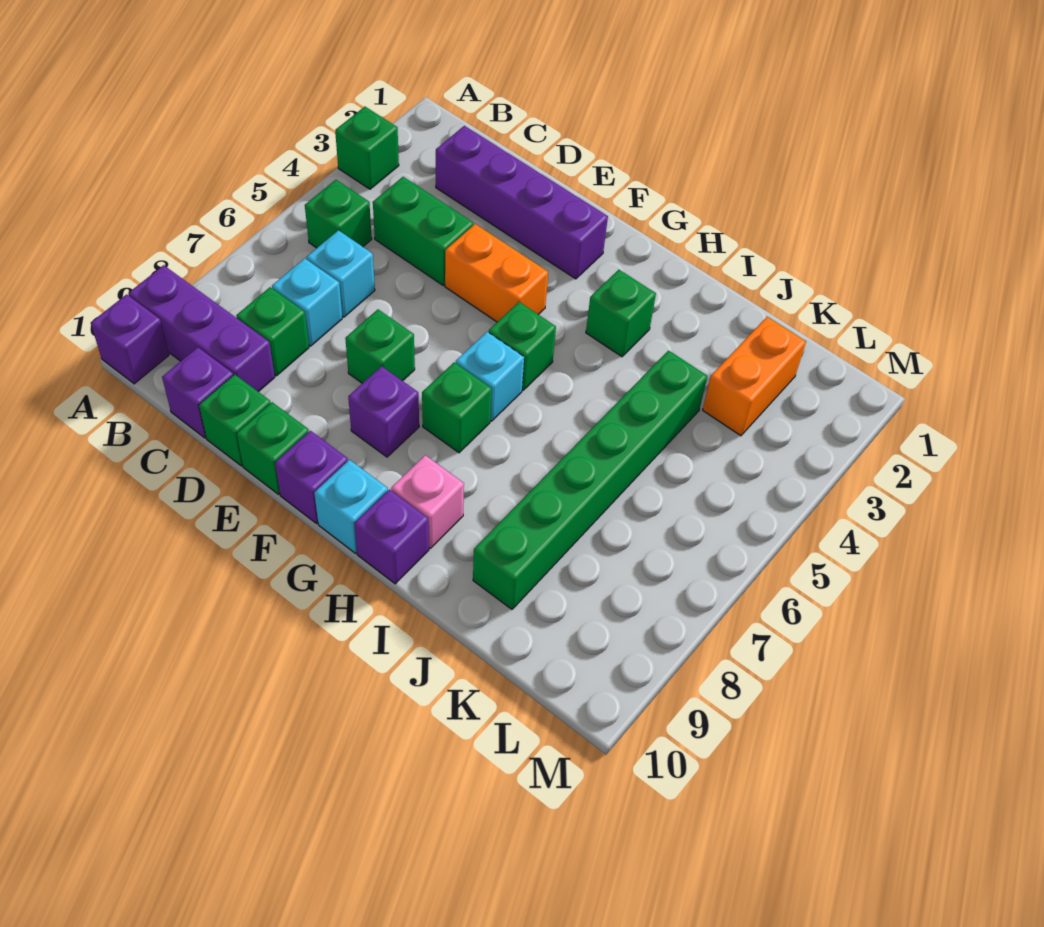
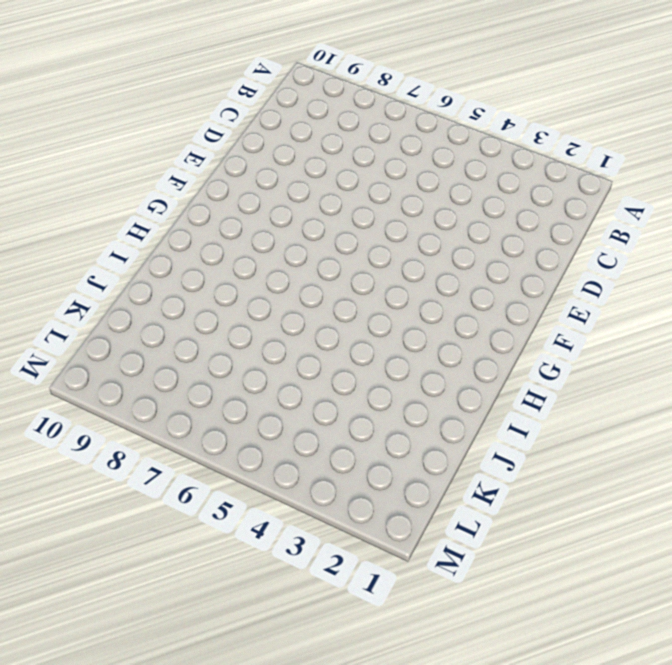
none -> green brick A3 level 1
none -> purple brick A9:C9 level 1
none -> purple brick A10 level 1

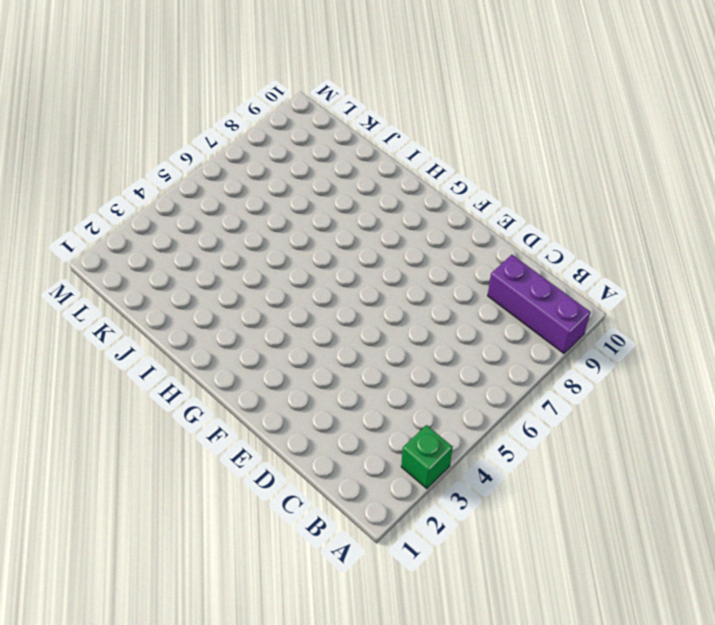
none -> purple brick A10 level 1
none -> green brick B5 level 1
none -> purple brick C2:F2 level 1

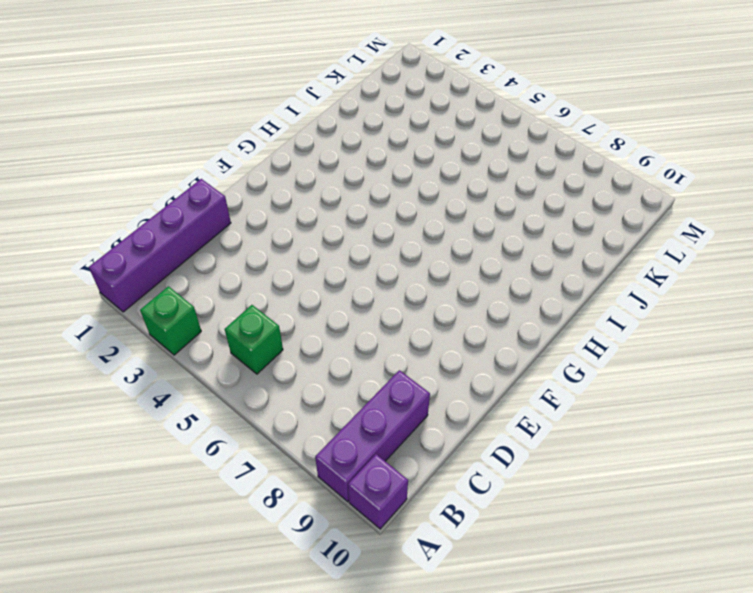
purple brick A1:D1 level 1 -> purple brick C2:F2 level 1
none -> green brick C4:D4 level 1
none -> cyan brick C6 level 1
none -> cyan brick C7 level 1

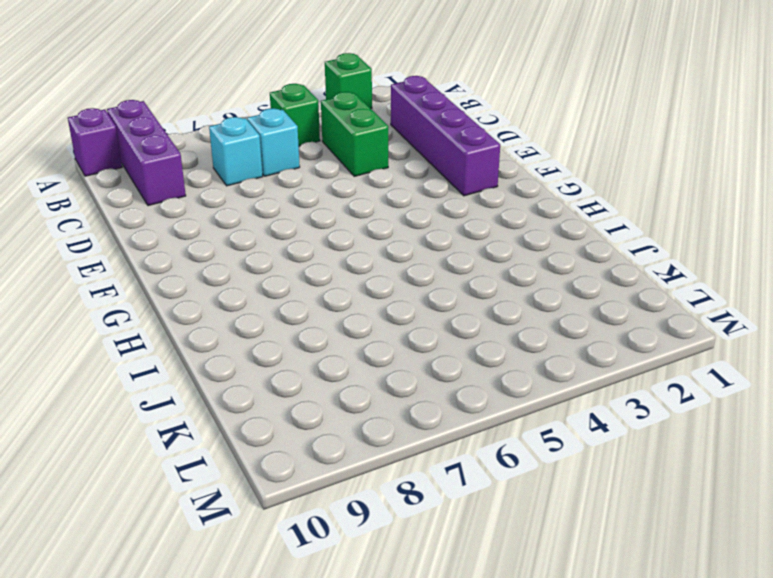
none -> green brick C8 level 1
none -> purple brick C10 level 1
none -> green brick D10 level 1

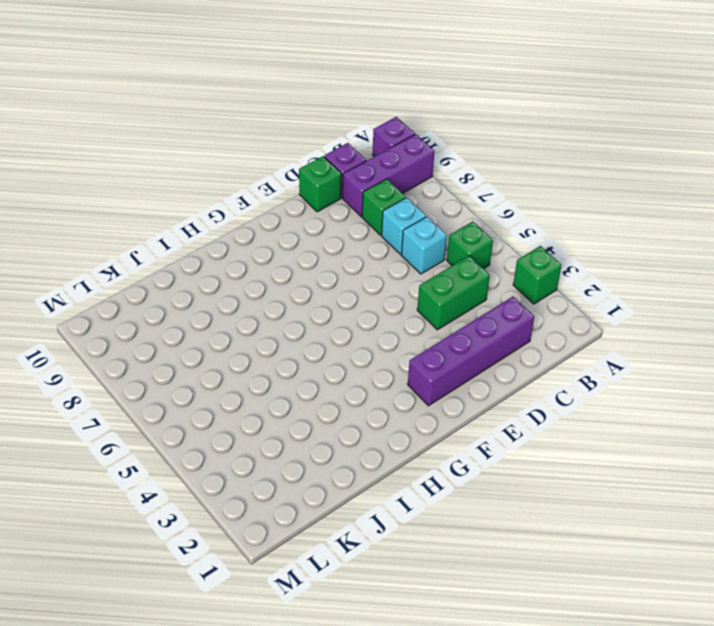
none -> orange brick E4:F4 level 1
none -> green brick E7 level 1
none -> green brick E10 level 1

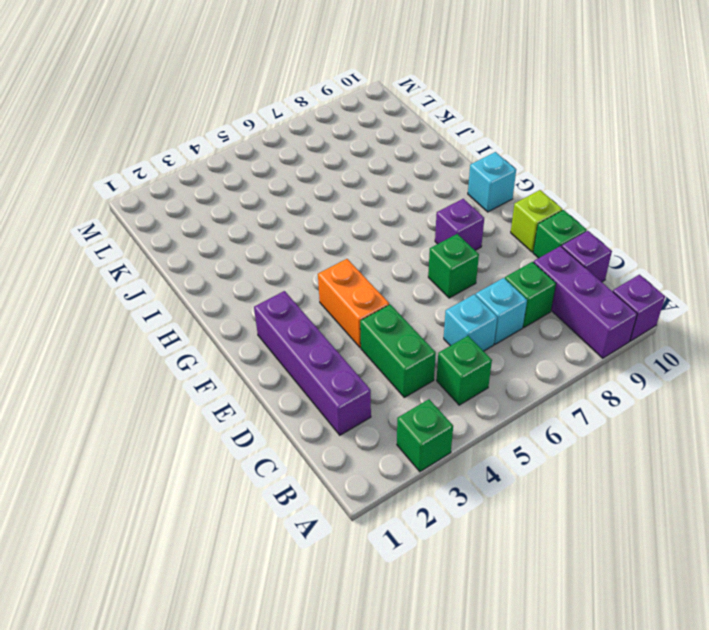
lime brick E10 level 1 -> green brick E10 level 1
none -> purple brick F10 level 1
none -> green brick G5 level 1
none -> cyan brick G6 level 1

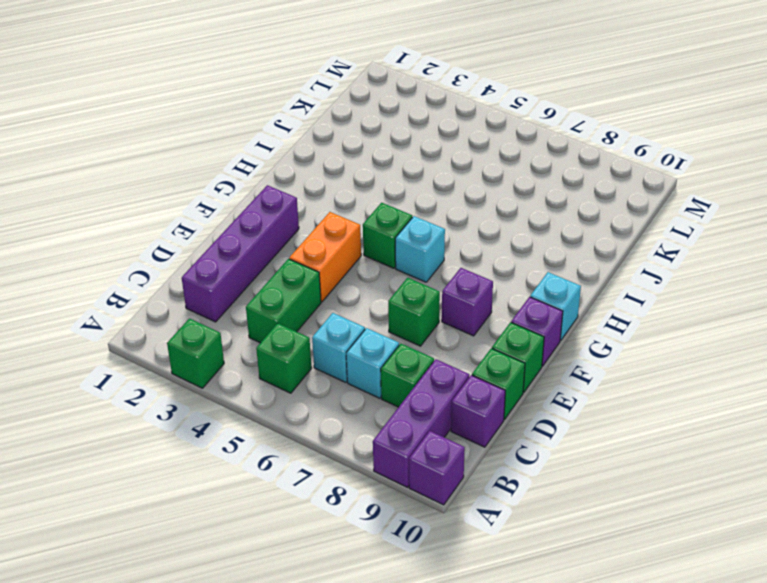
none -> green brick G7 level 1
none -> green brick H3 level 1
none -> pink brick H9 level 1

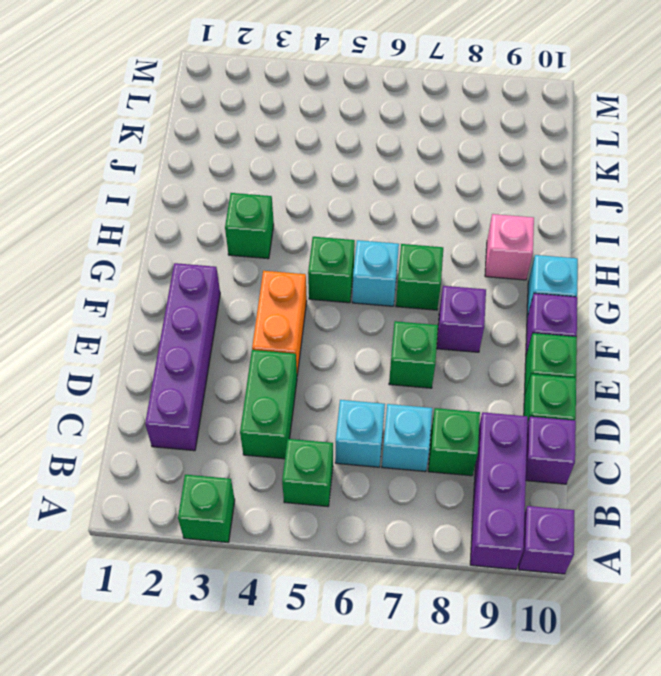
none -> purple brick H10 level 1
none -> green brick J4:J9 level 1
none -> orange brick K2:K3 level 1

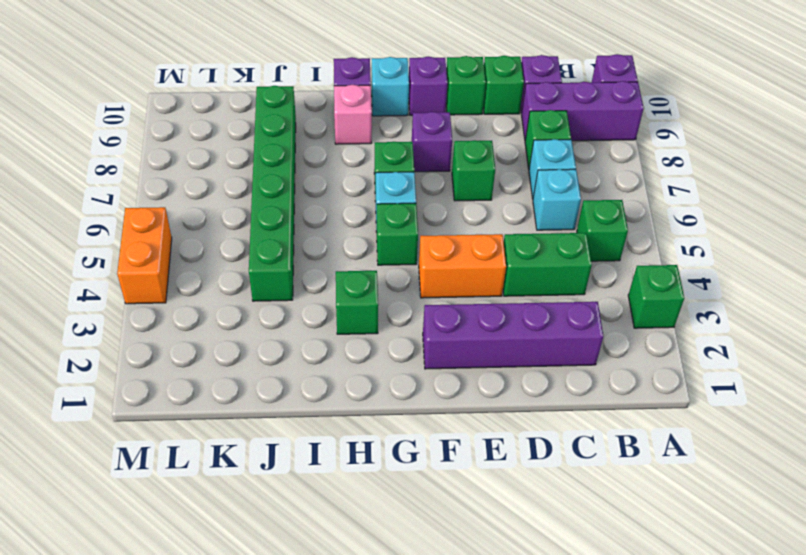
orange brick M4:M5 level 1 -> orange brick K2:K3 level 1

